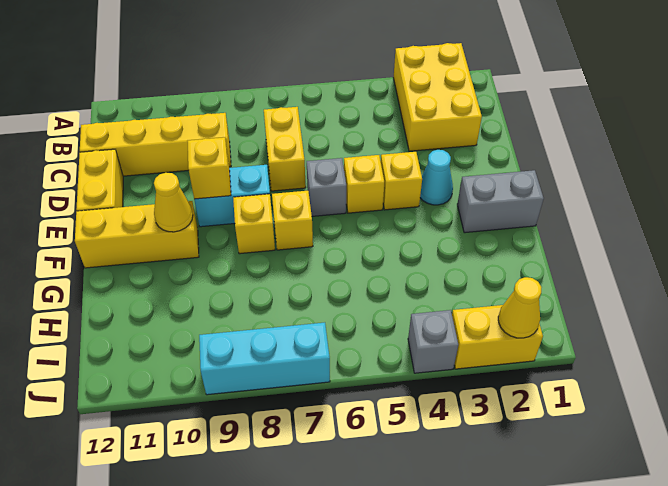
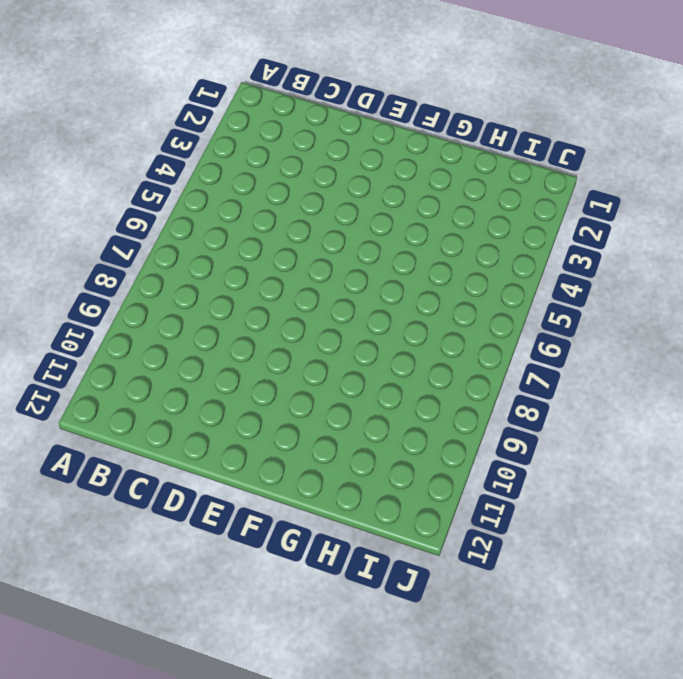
none -> yellow brick A2:C3 level 1
none -> yellow brick C7:D7 level 1
none -> yellow brick C9:C12 level 1

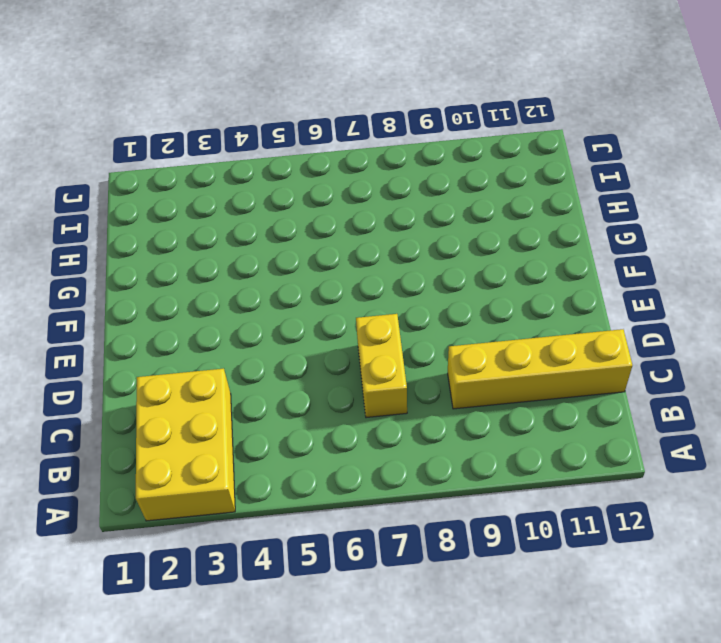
none -> yellow brick D12:E12 level 1
none -> cyan cone E3 level 1
none -> yellow brick E4 level 1

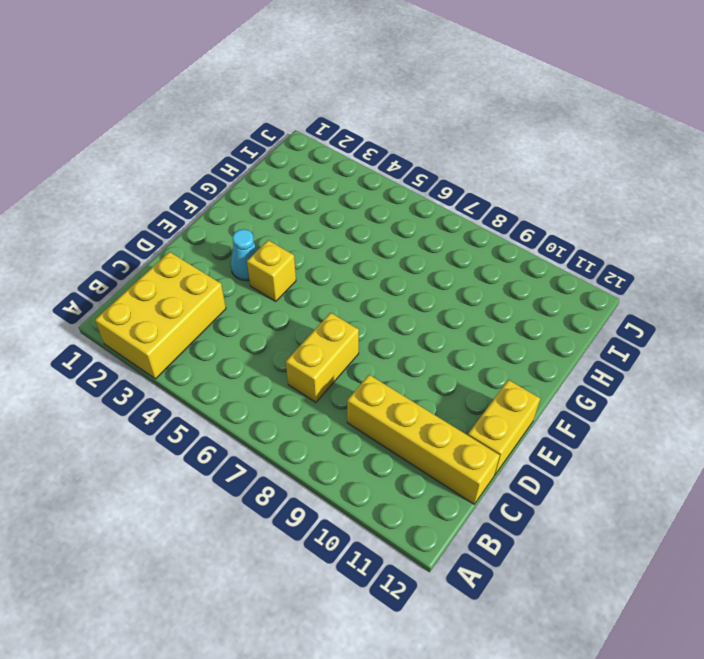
none -> yellow brick E5 level 1
none -> grey brick E6 level 1
none -> cyan brick E8:E9 level 1

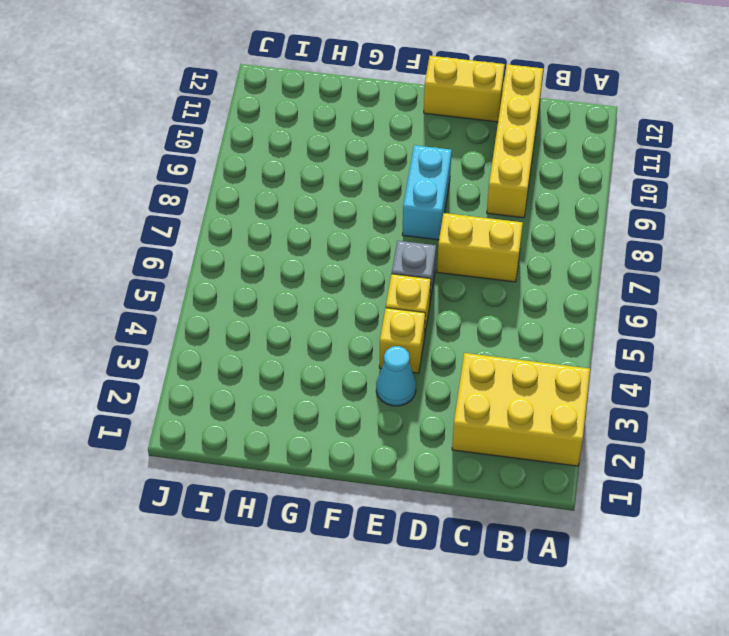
none -> grey brick F1:F2 level 1
none -> yellow brick F7 level 1
none -> yellow brick F8 level 1

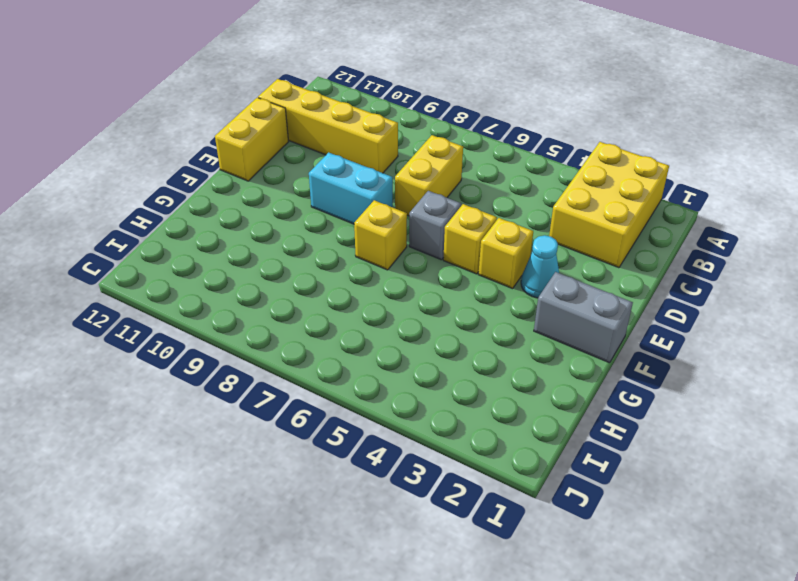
none -> yellow brick F8 level 1
none -> yellow brick F10:F12 level 1
none -> yellow brick J2:J3 level 1

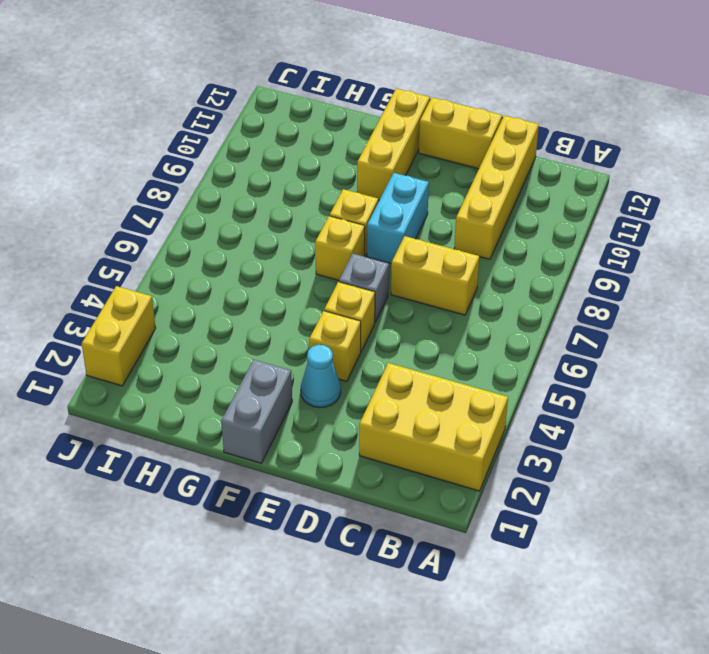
none -> grey brick J4 level 1
none -> cyan brick J7:J9 level 1
none -> yellow brick E9 level 2

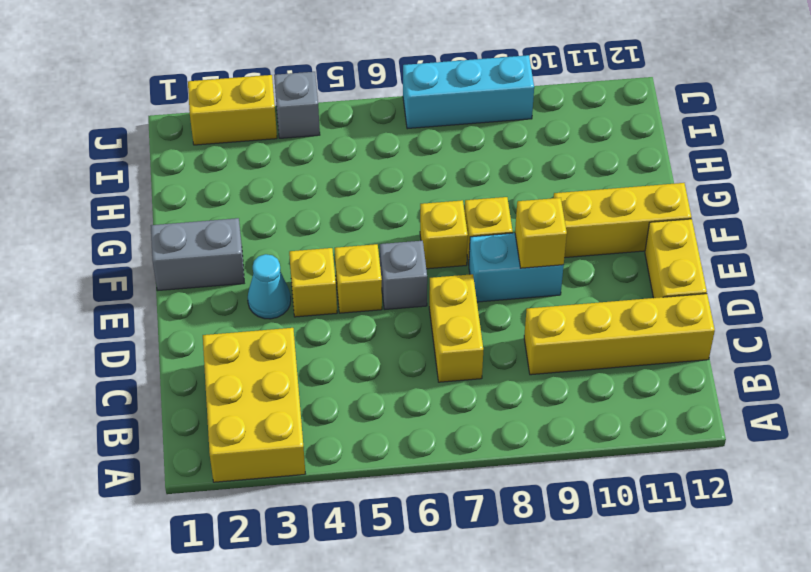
none -> yellow cone F10 level 2
none -> yellow cone J2 level 2

